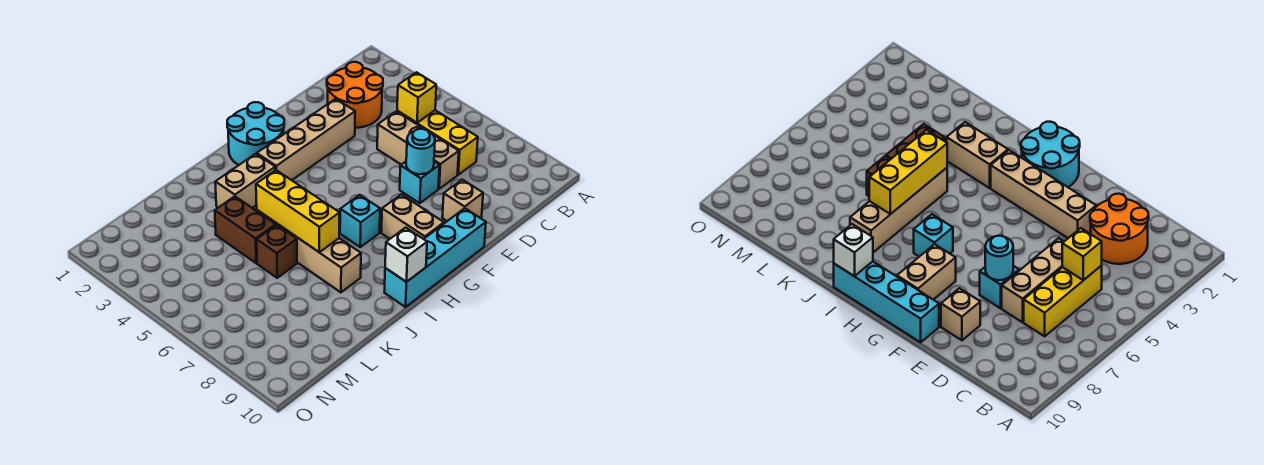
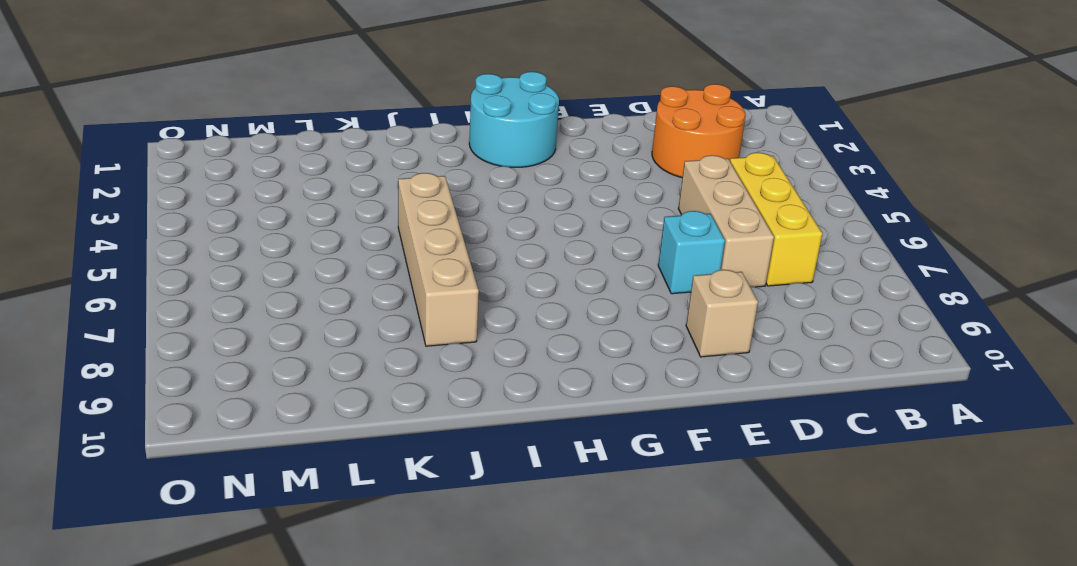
none -> tan brick E3:H3 level 1
none -> cyan brick F10:I10 level 1
none -> tan brick G8:G9 level 1

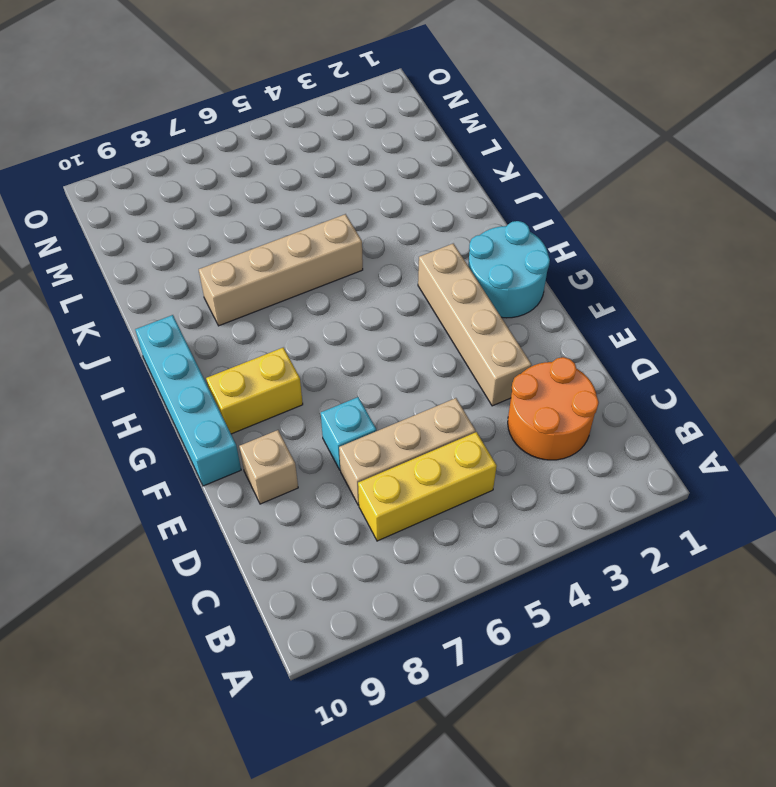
yellow brick G8:G9 level 1 -> tan brick G8:G9 level 1
none -> cyan brick H7 level 1
none -> tan brick I3:J3 level 1
none -> brown brick K4:K5 level 1

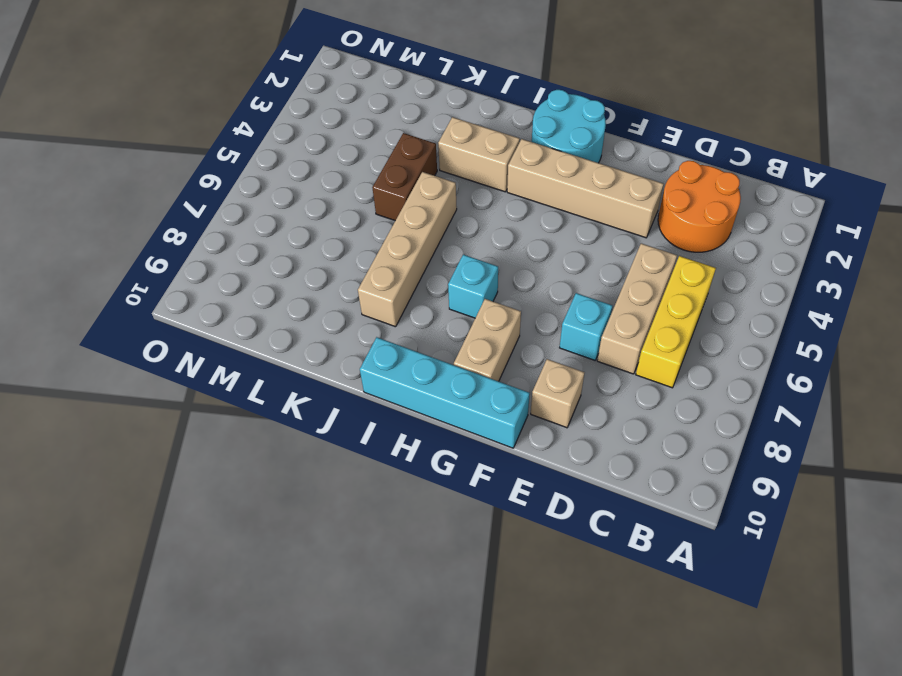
none -> brown brick K6 level 1
none -> yellow brick C5 level 2
none -> cyan round brick E7 level 2

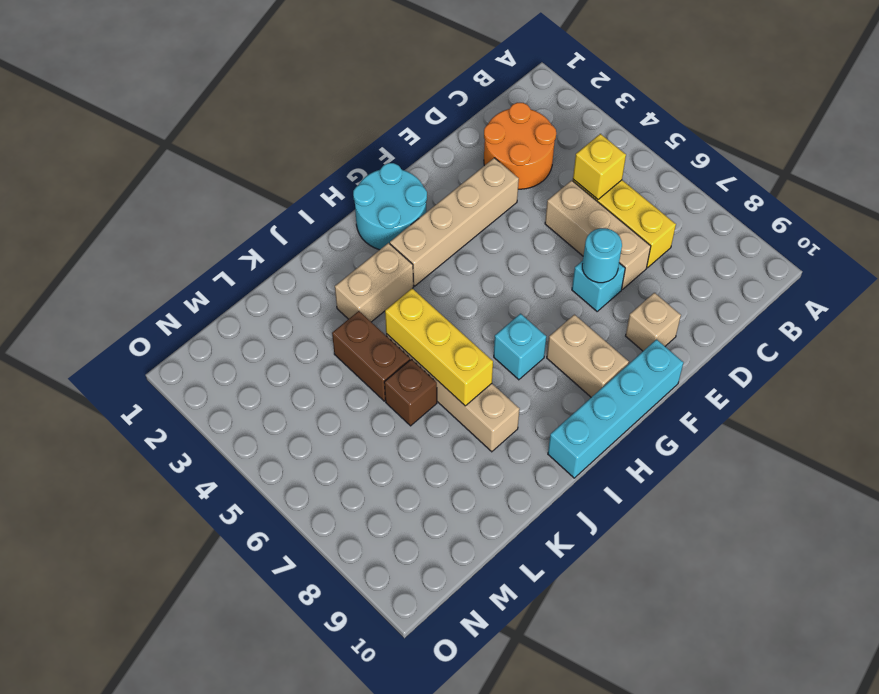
none -> white brick I10 level 2

